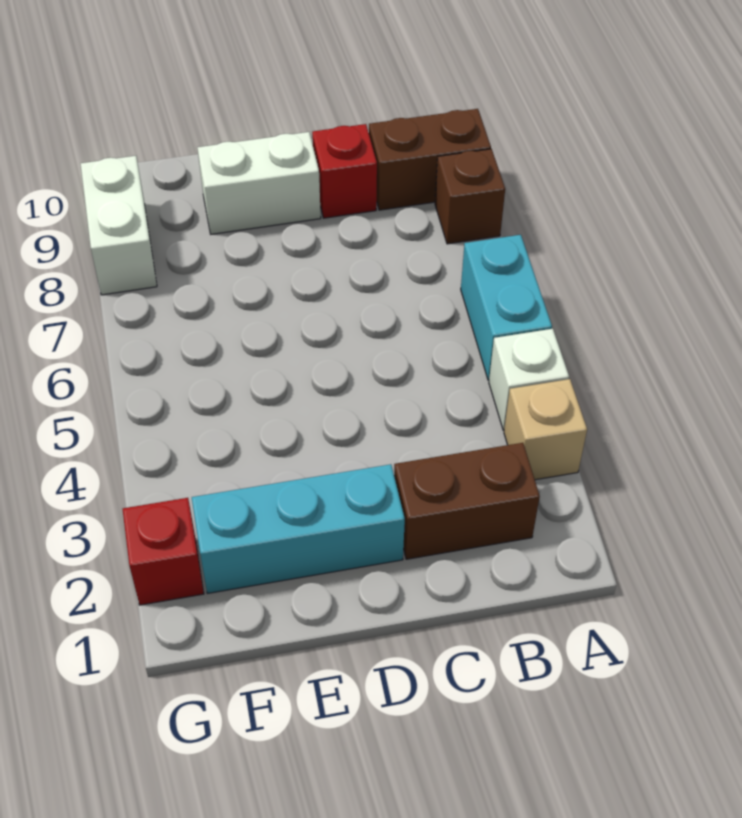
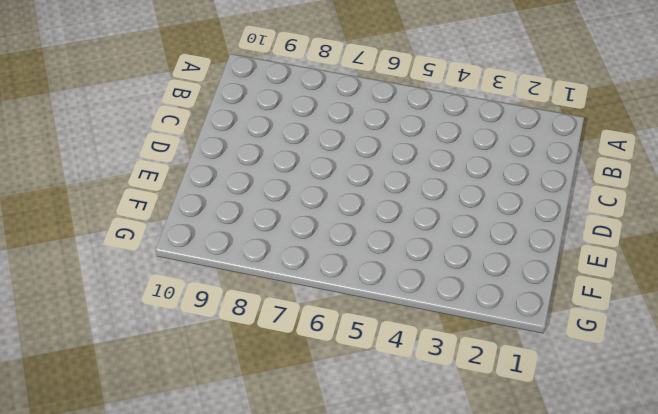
none -> tan brick A3 level 1
none -> white brick A4 level 1

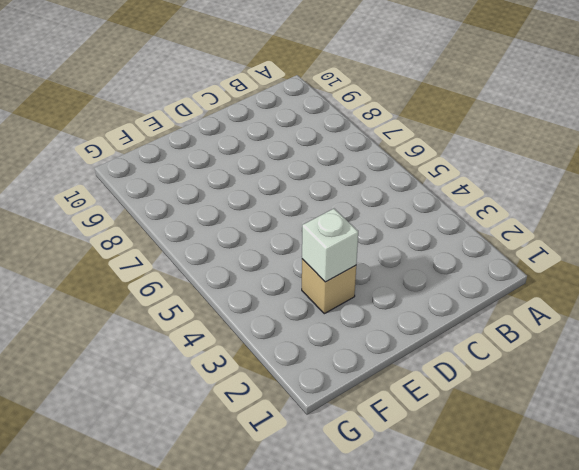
tan brick E3 level 1 -> tan brick A3 level 1
white brick E3 level 2 -> white brick A4 level 1
none -> cyan brick A5:A6 level 1
none -> brown brick A8 level 1

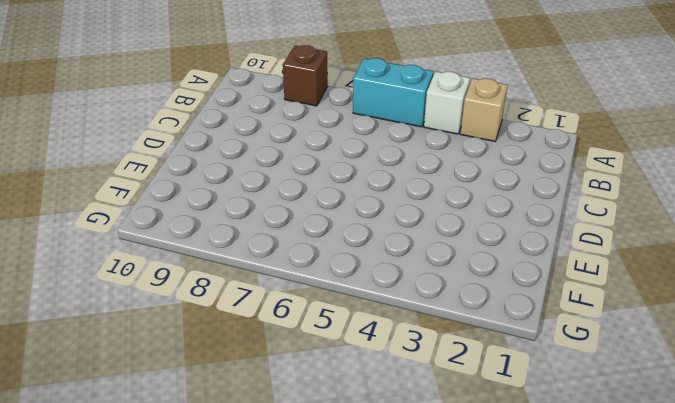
none -> brown brick A9:B9 level 1
none -> brown brick B2:C2 level 1

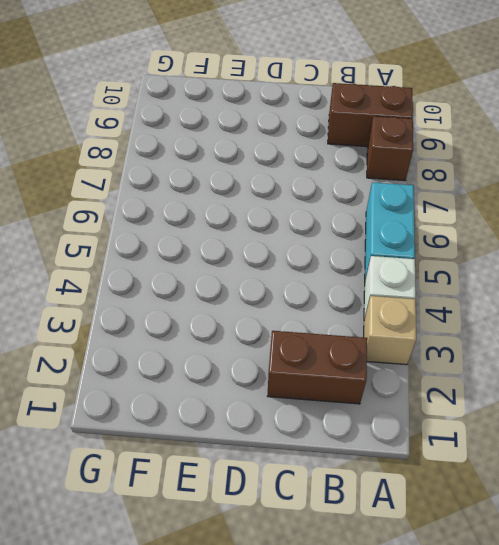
none -> red brick C9 level 1
none -> cyan brick D2:F2 level 1

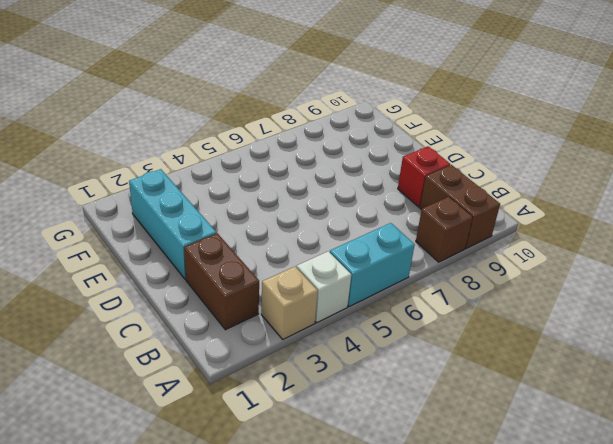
none -> white brick D9:E9 level 1
none -> red brick G2 level 1

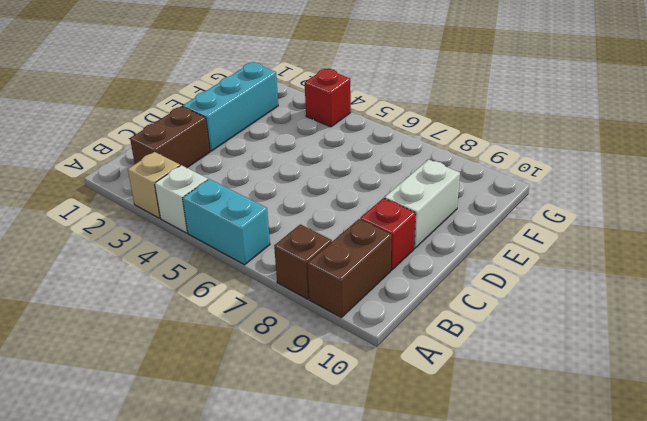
red brick G4 level 1 -> red brick G2 level 1
none -> white brick G8:G9 level 1

